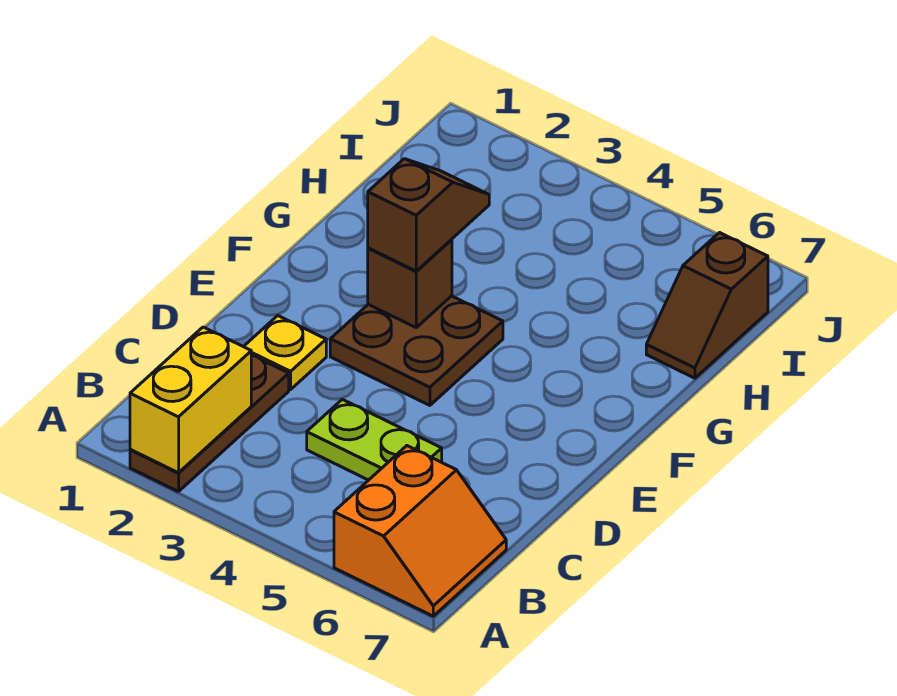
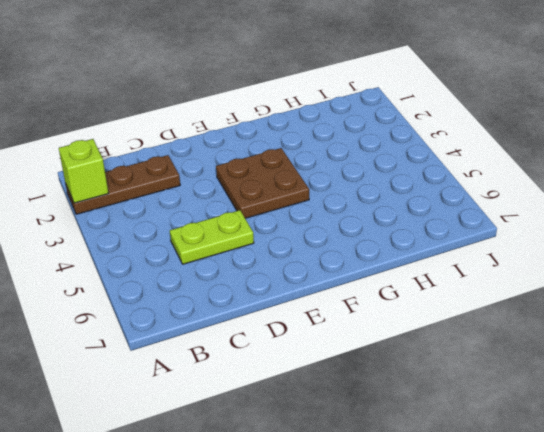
lime brick A2 level 2 -> yellow brick A2:B2 level 2
lime plate C5:D5 level 1 -> lime plate C4:C5 level 1
none -> orange slope A6:B7 level 1 top 6
none -> yellow plate D2 level 1

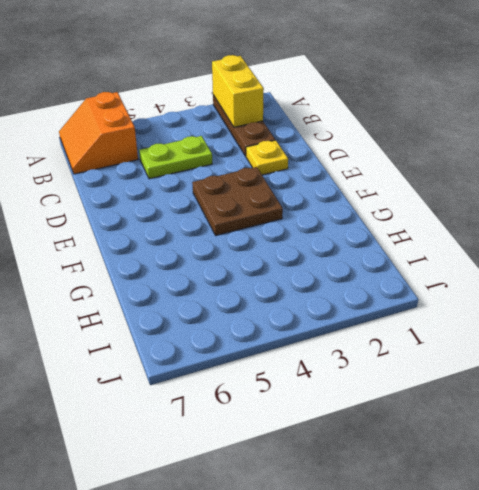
none -> brown slope H7:I7 level 1 top I
none -> brown brick F3 level 2

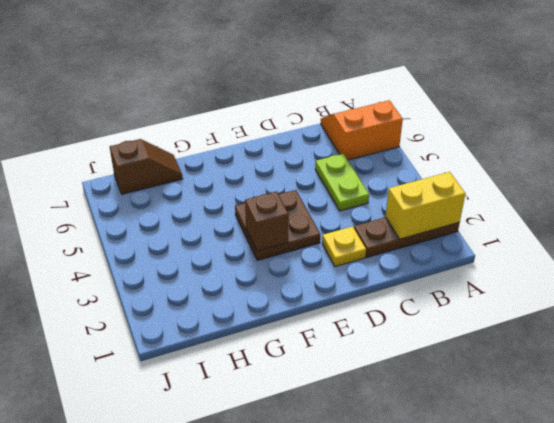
none -> brown slope F3:G3 level 3 top F

